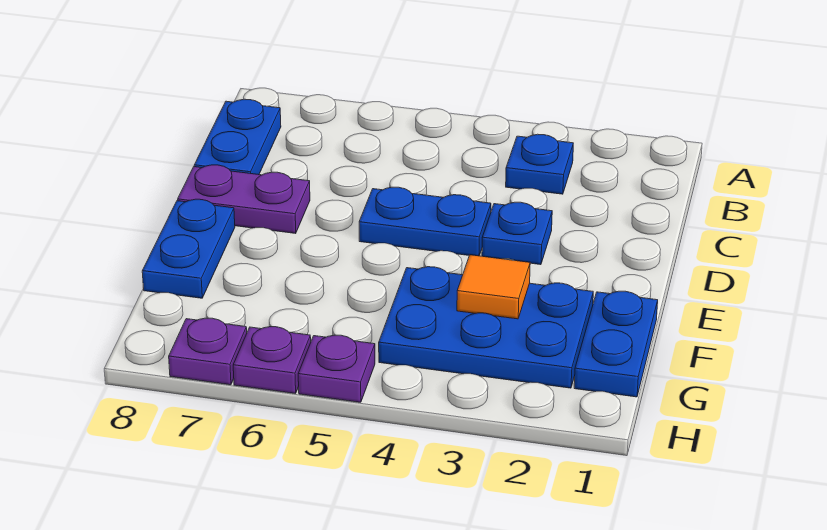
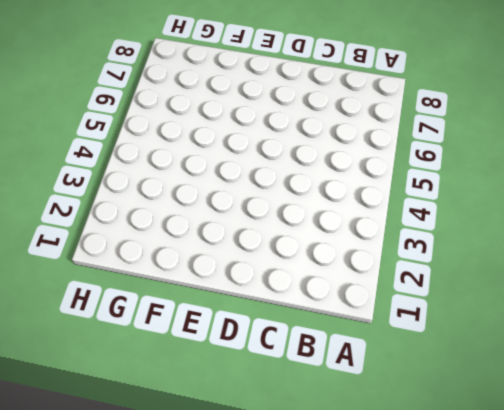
none -> blue plate B3 level 1
none -> blue plate B8:C8 level 1
none -> blue plate D3 level 1

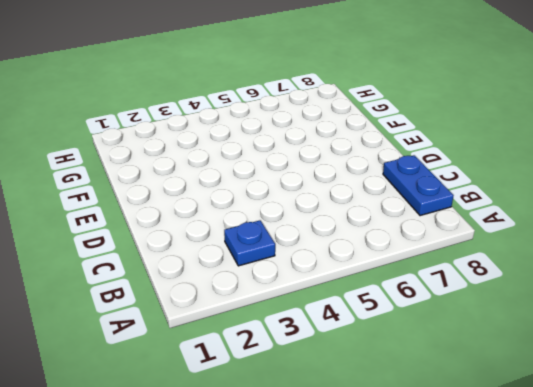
none -> blue plate D3 level 1
none -> blue plate D4:D5 level 1
none -> purple plate D7:D8 level 1

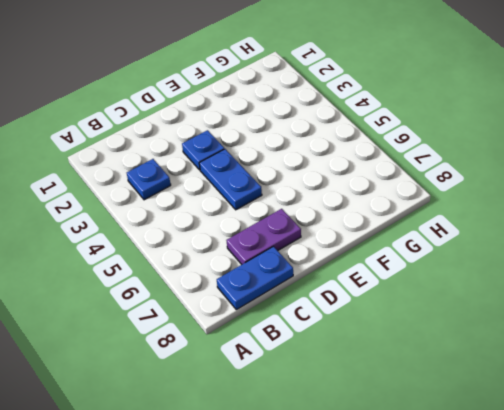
purple plate C7:D7 level 1 -> purple plate D7:D8 level 1
none -> blue plate E8:F8 level 1
none -> blue plate F1:G1 level 1
none -> blue plate F2:G4 level 1

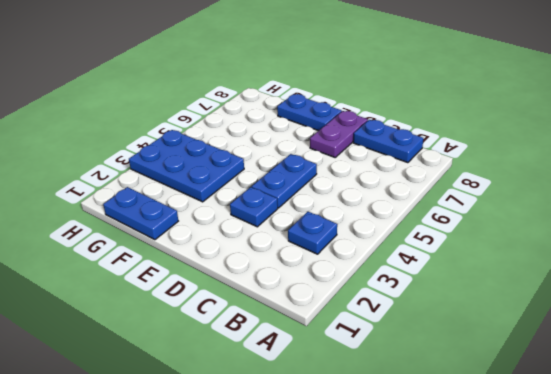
blue plate F3:H4 level 1 -> blue plate F2:G4 level 1
none -> purple plate H5 level 1
none -> purple plate H6 level 1
none -> purple plate H7 level 1

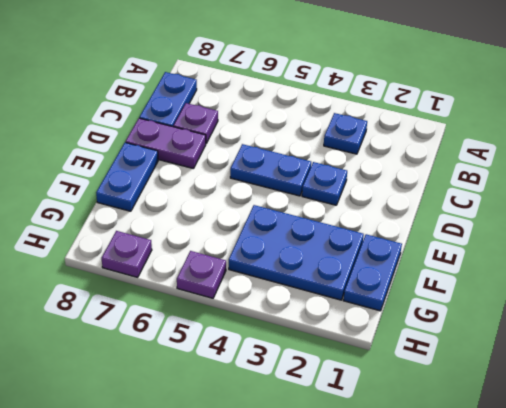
purple plate C7 level 1 -> purple plate H6 level 1
none -> orange tile F3 level 2

